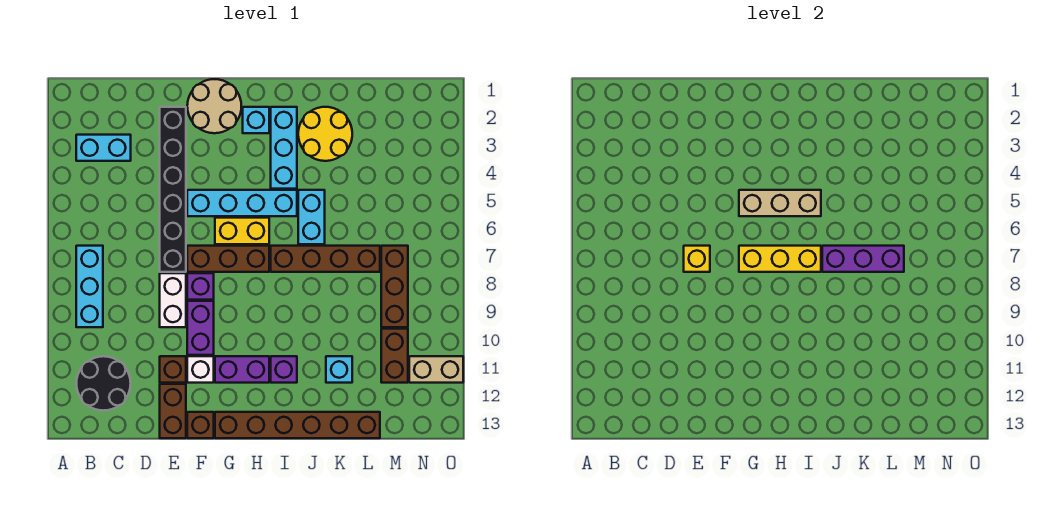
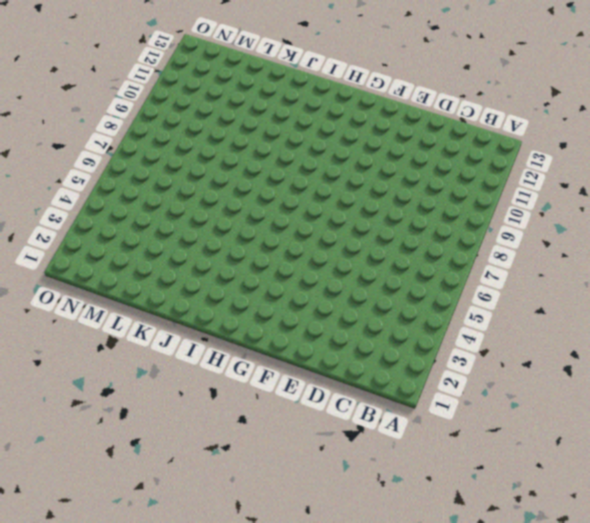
none -> cyan brick B3:C3 level 1
none -> cyan brick B7:B9 level 1
none -> black round brick B11:C12 level 1
none -> black brick E2:E7 level 1

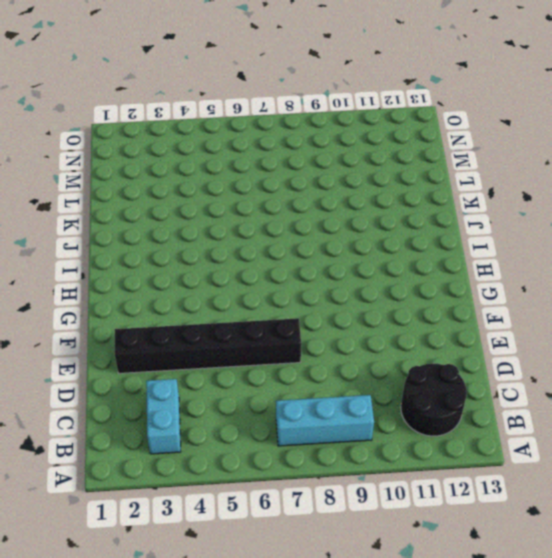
none -> white brick E8:E9 level 1
none -> brown brick E11 level 1
none -> brown brick E12:E13 level 1
none -> tan round brick F1:G2 level 1

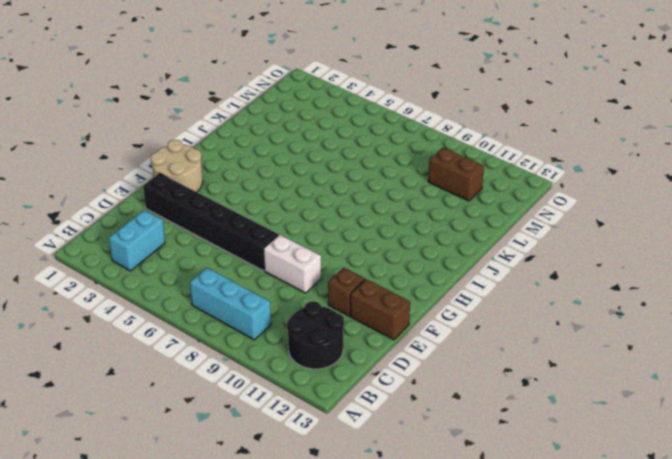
none -> cyan brick F5:I5 level 1
none -> brown brick F7:H7 level 1
none -> purple brick F8 level 1
none -> purple brick F9:F10 level 1

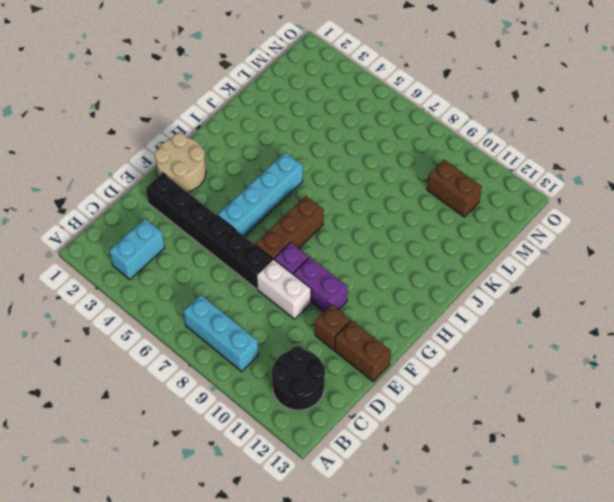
none -> white brick F11 level 1
none -> brown brick F13 level 1
none -> yellow brick G6:H6 level 1
none -> purple brick G11:H11 level 1

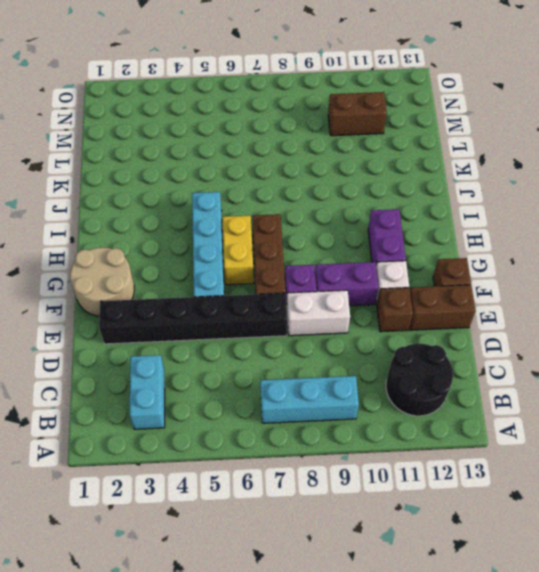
none -> brown brick G13:L13 level 1
none -> cyan brick H2 level 1
none -> cyan brick I2:I4 level 1
none -> brown brick I7:L7 level 1

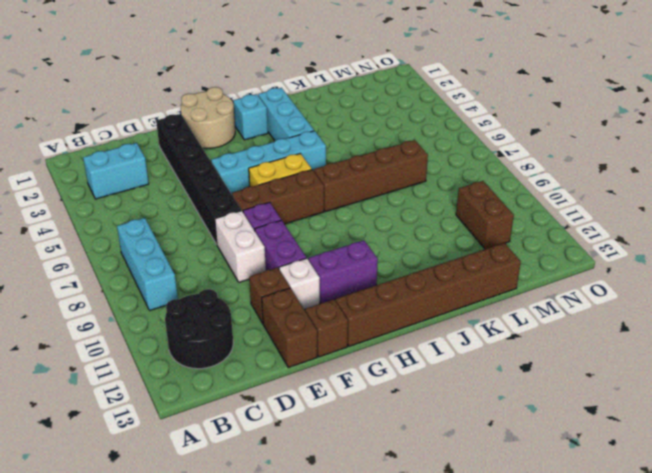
none -> purple brick I11 level 1
none -> yellow round brick J2:K3 level 1
none -> cyan brick J5:J6 level 1
none -> cyan brick K11 level 1

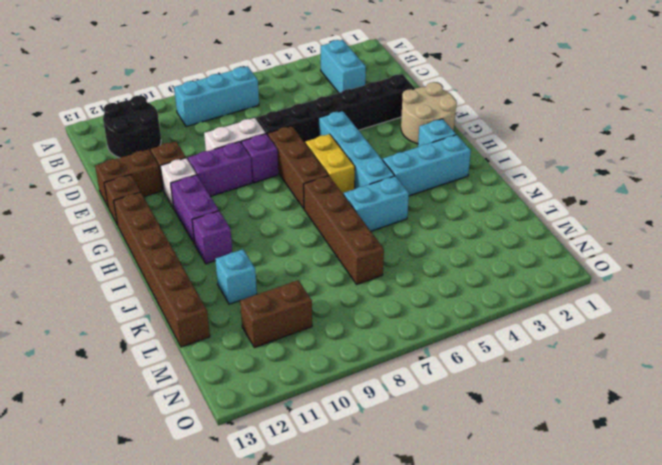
none -> yellow round brick J2:K3 level 1
none -> brown brick M7:M9 level 1
none -> tan brick N11:O11 level 1
none -> yellow brick E7 level 2

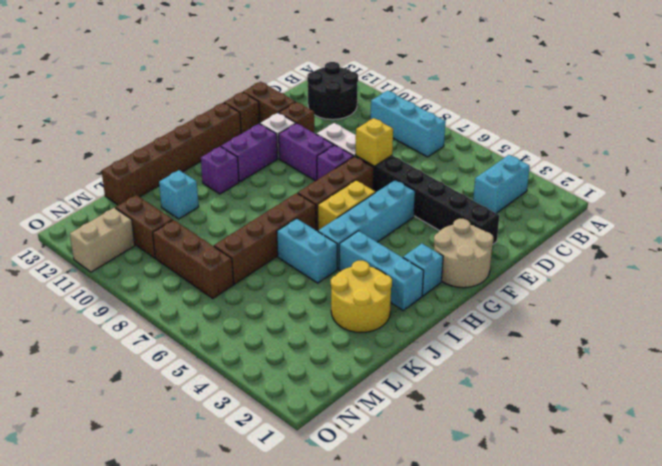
none -> tan brick G5:I5 level 2
none -> yellow brick G7:I7 level 2
none -> purple brick J7:L7 level 2

